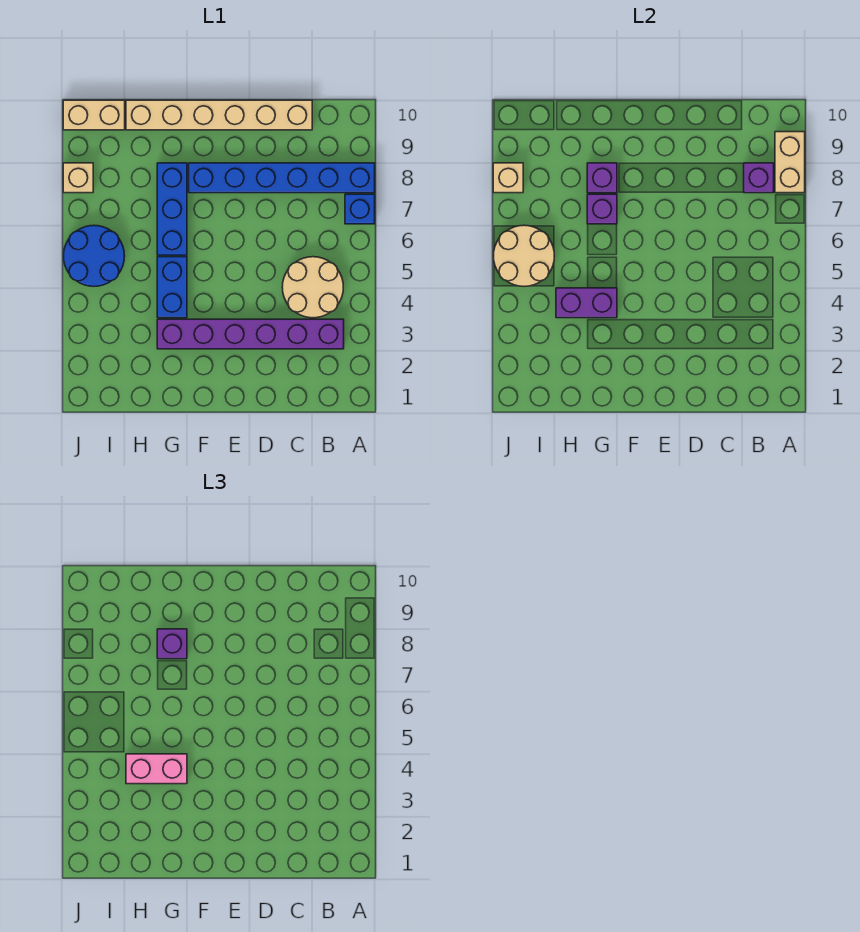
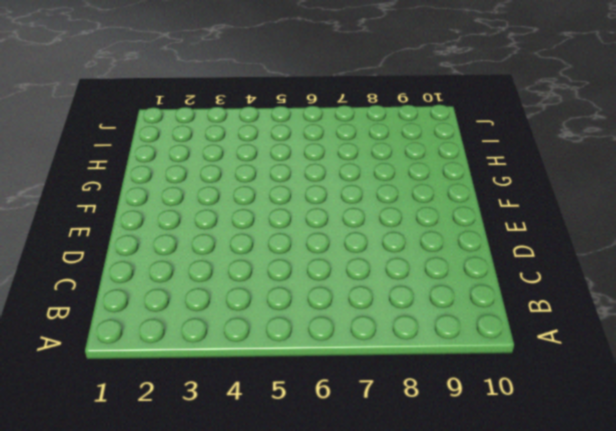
none -> blue brick A7 level 1
none -> blue brick A8:F8 level 1
none -> purple brick B3:G3 level 1

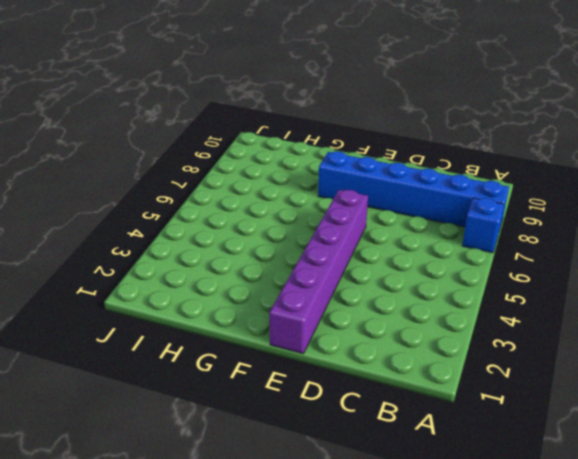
purple brick E1:E6 level 1 -> purple brick B3:G3 level 1
none -> tan round brick B4:C5 level 1
none -> tan brick C10:H10 level 1
none -> blue brick G4:G5 level 1

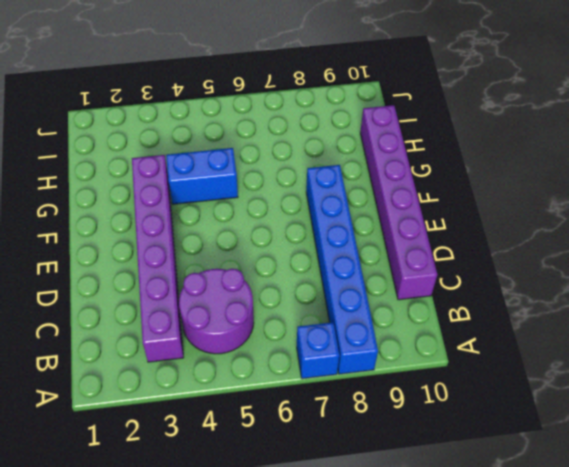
purple round brick B4:C5 level 1 -> tan round brick B4:C5 level 1
purple brick C10:H10 level 1 -> tan brick C10:H10 level 1
none -> blue brick G6:G8 level 1
none -> blue round brick I5:J6 level 1
none -> tan brick I10:J10 level 1

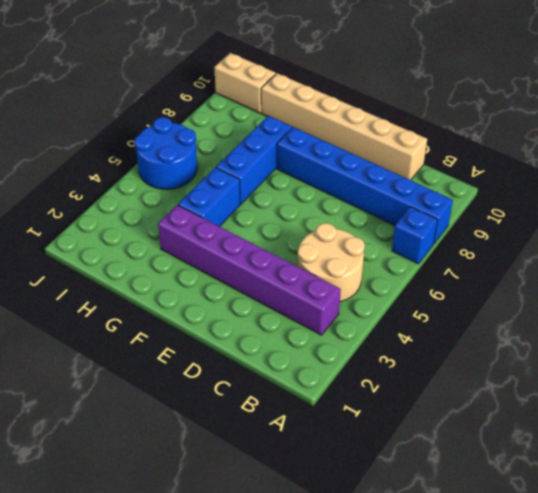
none -> tan brick J8 level 1
none -> tan brick A8:A9 level 2
none -> purple brick B8 level 2

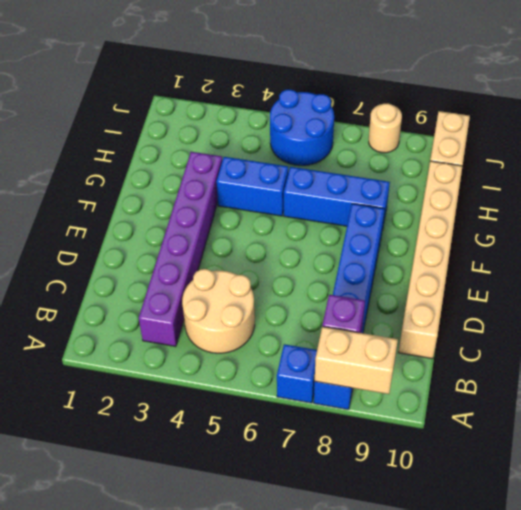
tan round brick J8 level 1 -> tan brick J8 level 1
none -> purple brick G4:H4 level 2
none -> purple brick G7 level 2
none -> purple brick G8 level 2

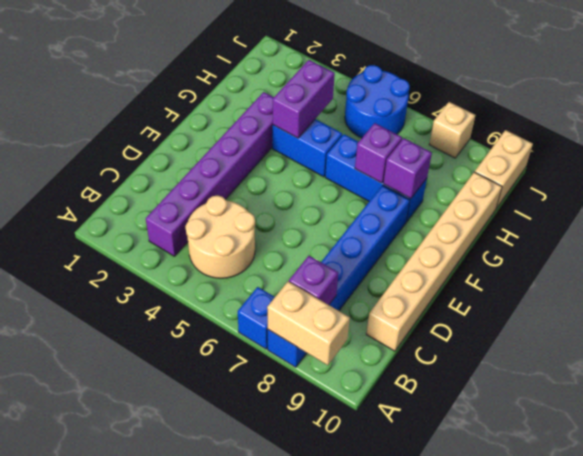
none -> tan round brick I5:J6 level 2
none -> tan brick J8 level 2
none -> pink brick G4:H4 level 3

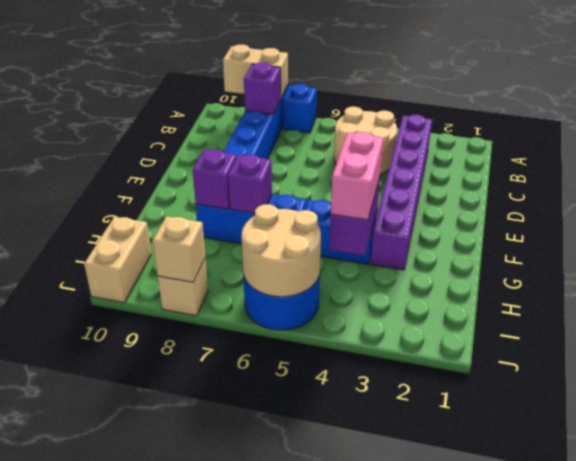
none -> tan brick C10:H10 level 1
none -> purple brick G8 level 3

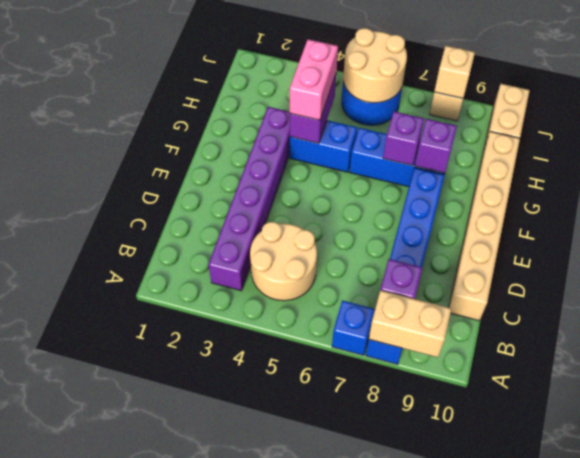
none -> purple brick G8 level 3

